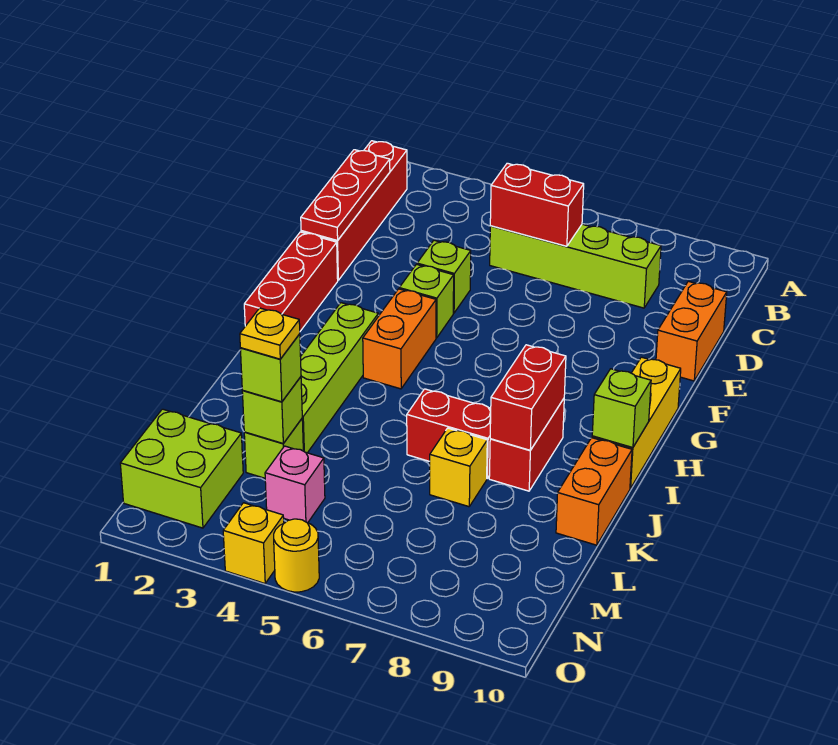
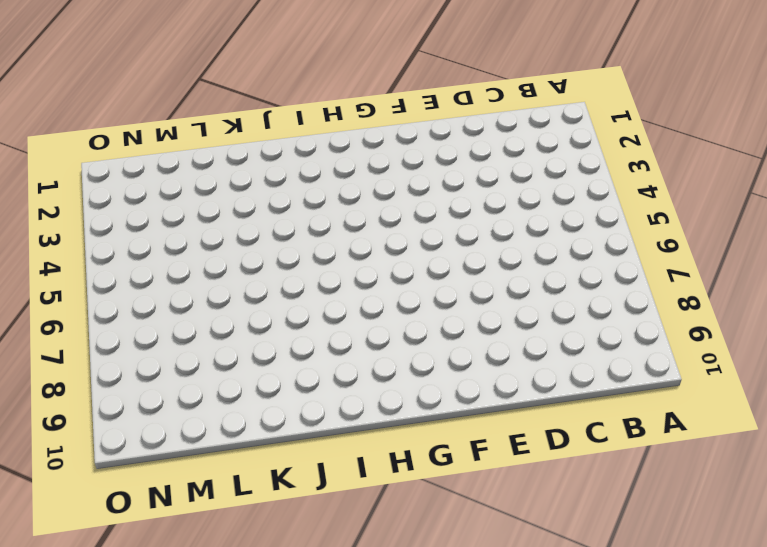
none -> red brick B1:E1 level 1
none -> lime brick C5:C8 level 1
none -> orange brick D10:E10 level 1

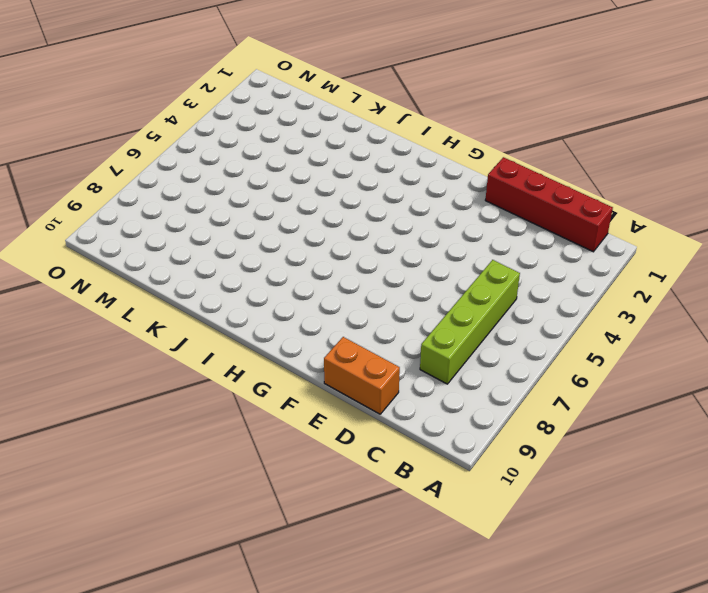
none -> lime brick E4 level 1
none -> red brick F1:H1 level 1
none -> lime brick F4 level 1

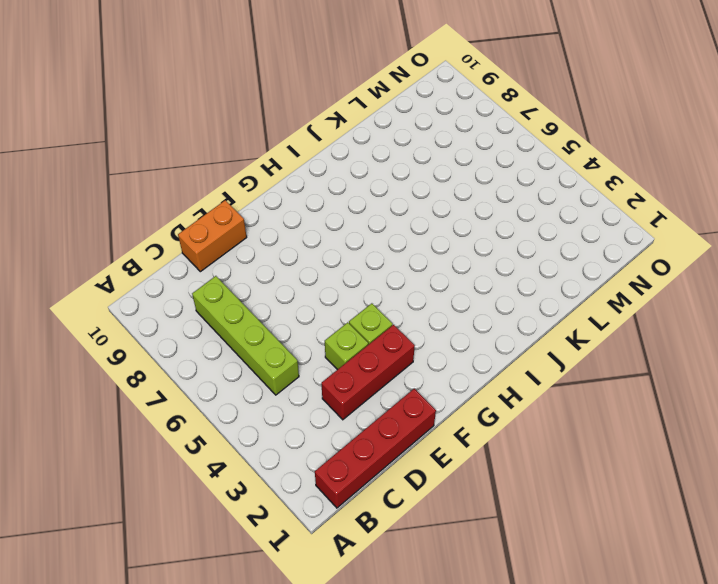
red brick D3:F3 level 1 -> red brick F1:H1 level 1
none -> orange brick G4:H4 level 1
none -> yellow brick G10:I10 level 1
none -> lime brick H3:K3 level 1

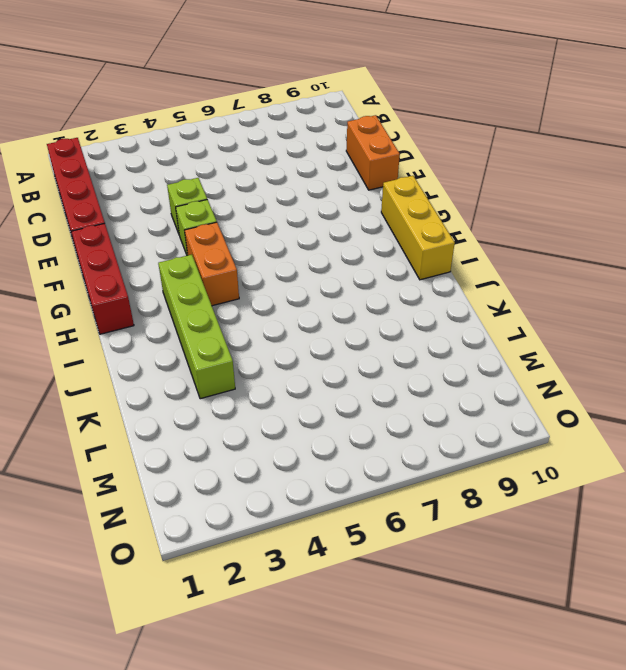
none -> lime brick C5:C8 level 1
none -> red brick I8:J8 level 1
none -> red brick J6:J7 level 1

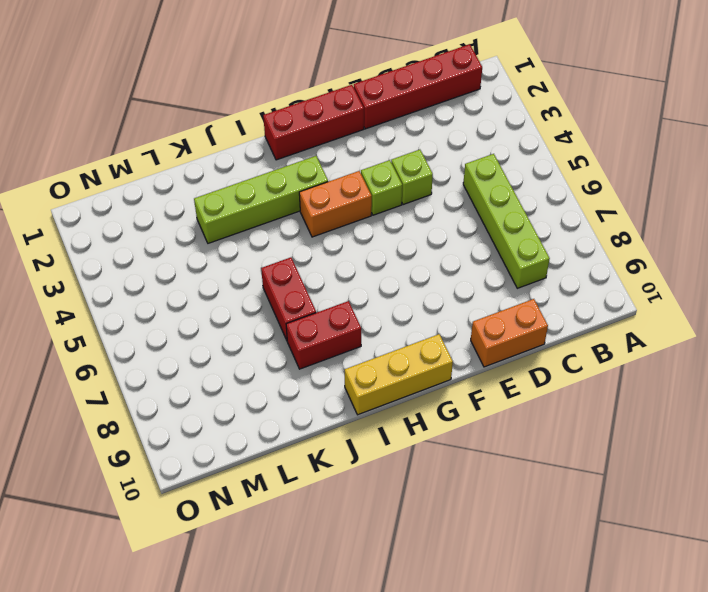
none -> orange brick J10:K10 level 1
none -> yellow brick K7 level 1
none -> lime brick L3 level 1

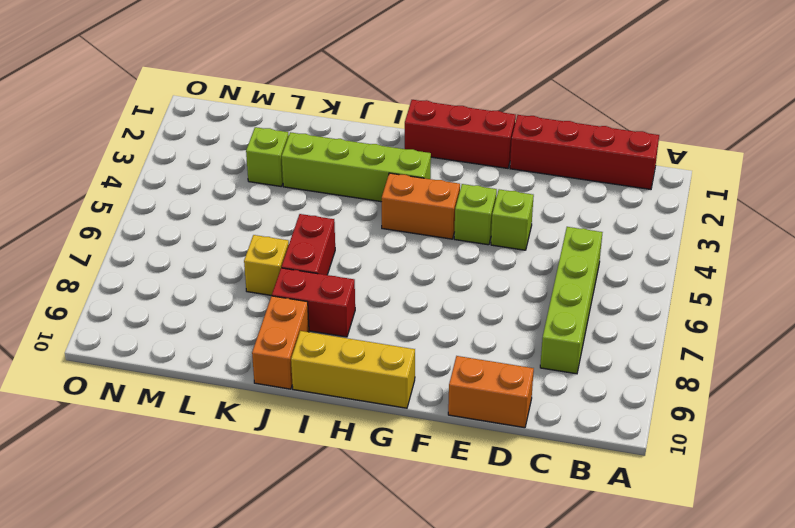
orange brick J9:J10 level 1 -> orange brick J10:K10 level 1
none -> lime brick M1:N2 level 1
none -> pink brick M4 level 1
none -> yellow brick O4 level 1

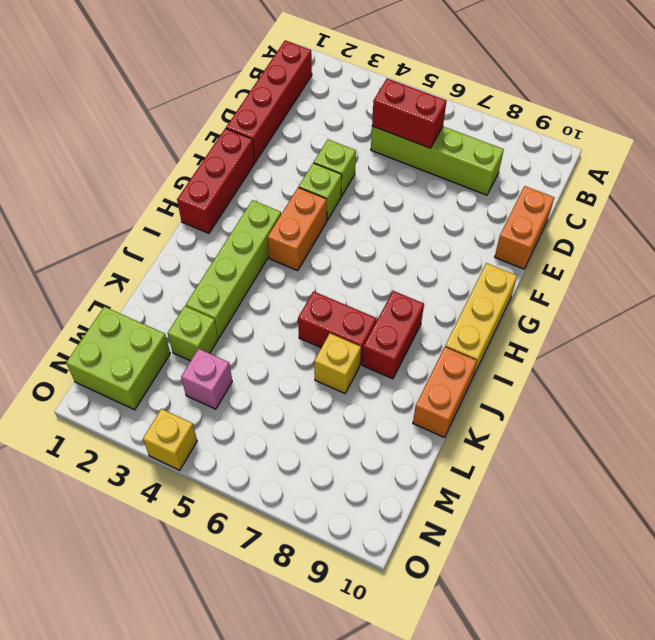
none -> yellow round brick O5 level 1
none -> red plate C1:E1 level 2
none -> red brick I8:J8 level 2

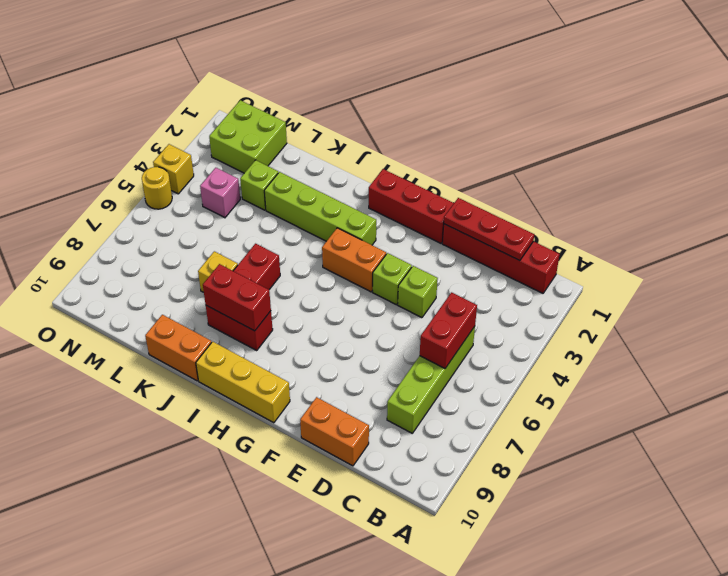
none -> lime brick I10 level 2
none -> lime brick L3 level 2
none -> lime brick L3 level 3

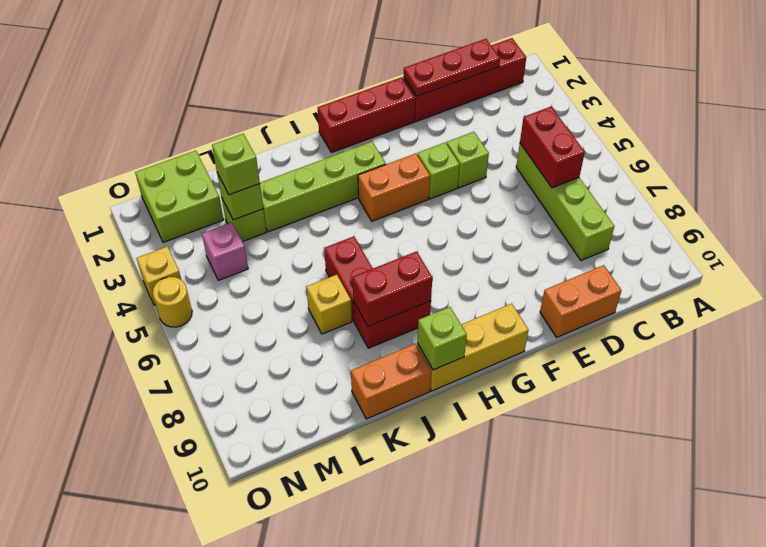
none -> yellow plate L3 level 4

